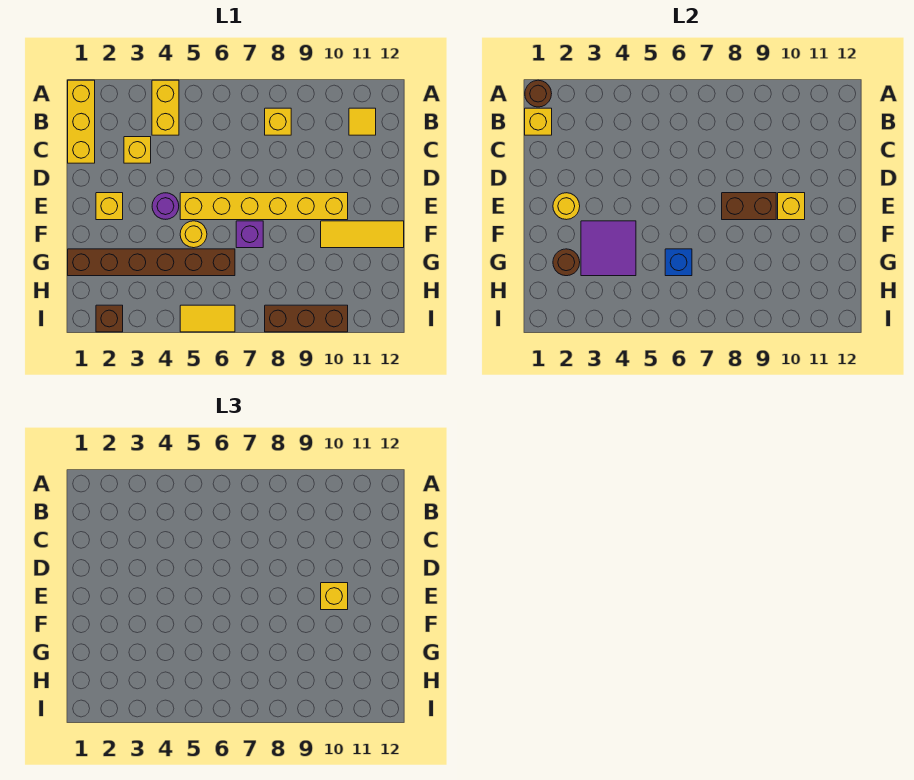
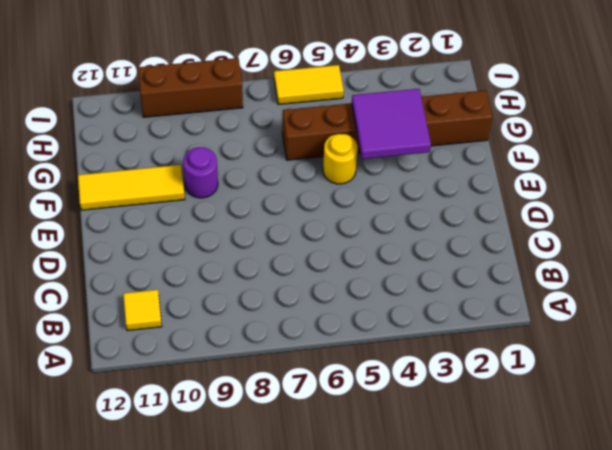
purple round brick F9 level 1 -> purple round brick E4 level 1
none -> yellow brick A1:C1 level 1
none -> yellow brick A4:B4 level 1
none -> yellow brick B8 level 1

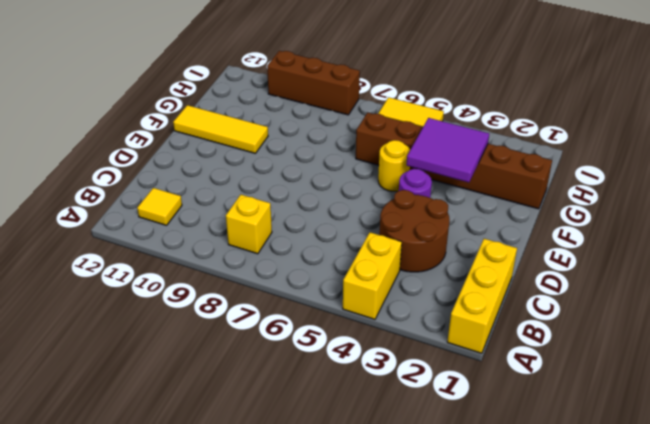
brown round brick C3:D4 level 1 -> yellow brick C3 level 1
none -> yellow brick E2 level 1
none -> yellow brick E5:E10 level 1
none -> purple brick F7 level 1

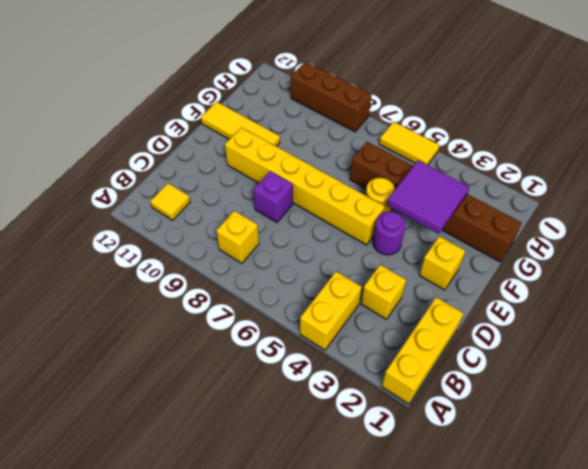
purple brick D8 level 1 -> purple brick F7 level 1
none -> brown brick I2 level 1
none -> brown round brick A1 level 2
none -> yellow brick B1 level 2

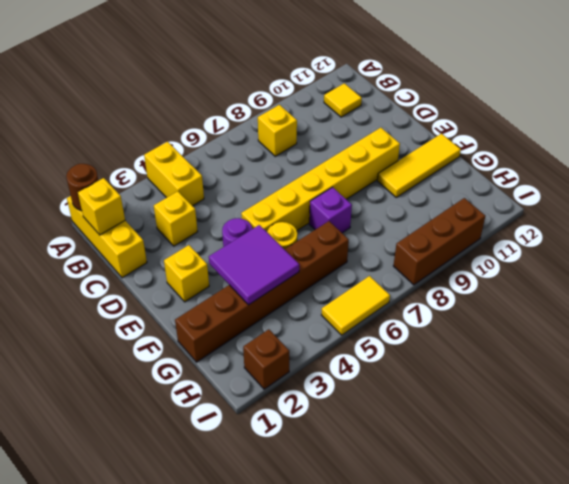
none -> yellow round brick E2 level 2
none -> brown brick E8:E9 level 2
none -> yellow brick E10 level 2

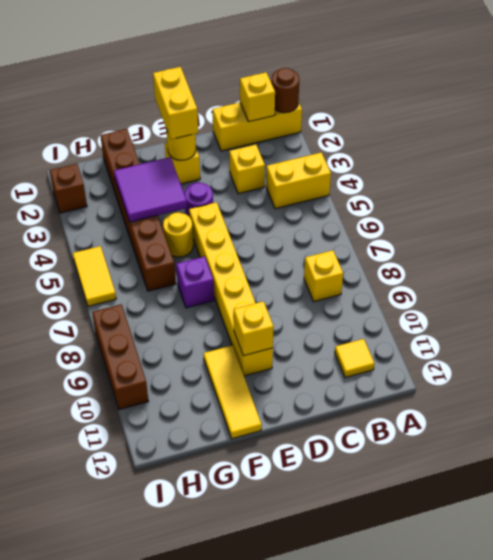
yellow brick E1:E2 level 3 -> none
none -> brown brick E8:E9 level 2
none -> brown round brick G2 level 2
none -> blue brick G6 level 2

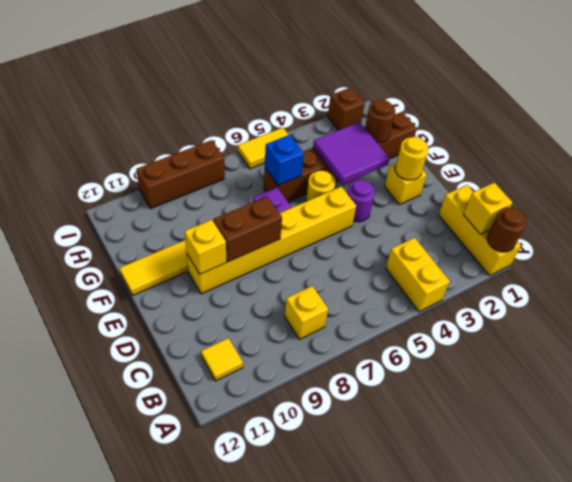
none -> yellow brick C3 level 1
none -> yellow brick E10 level 3

